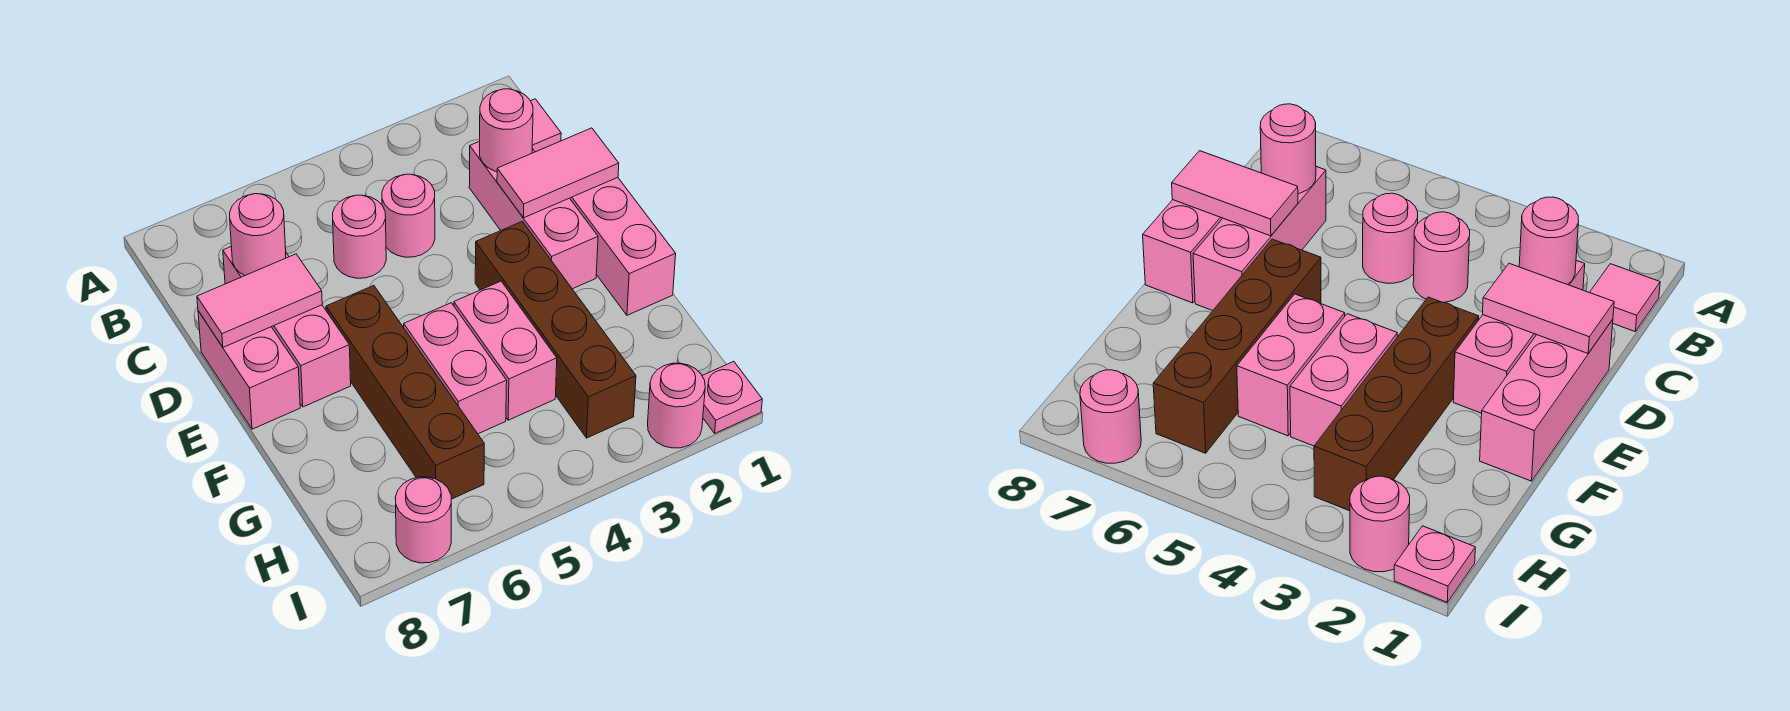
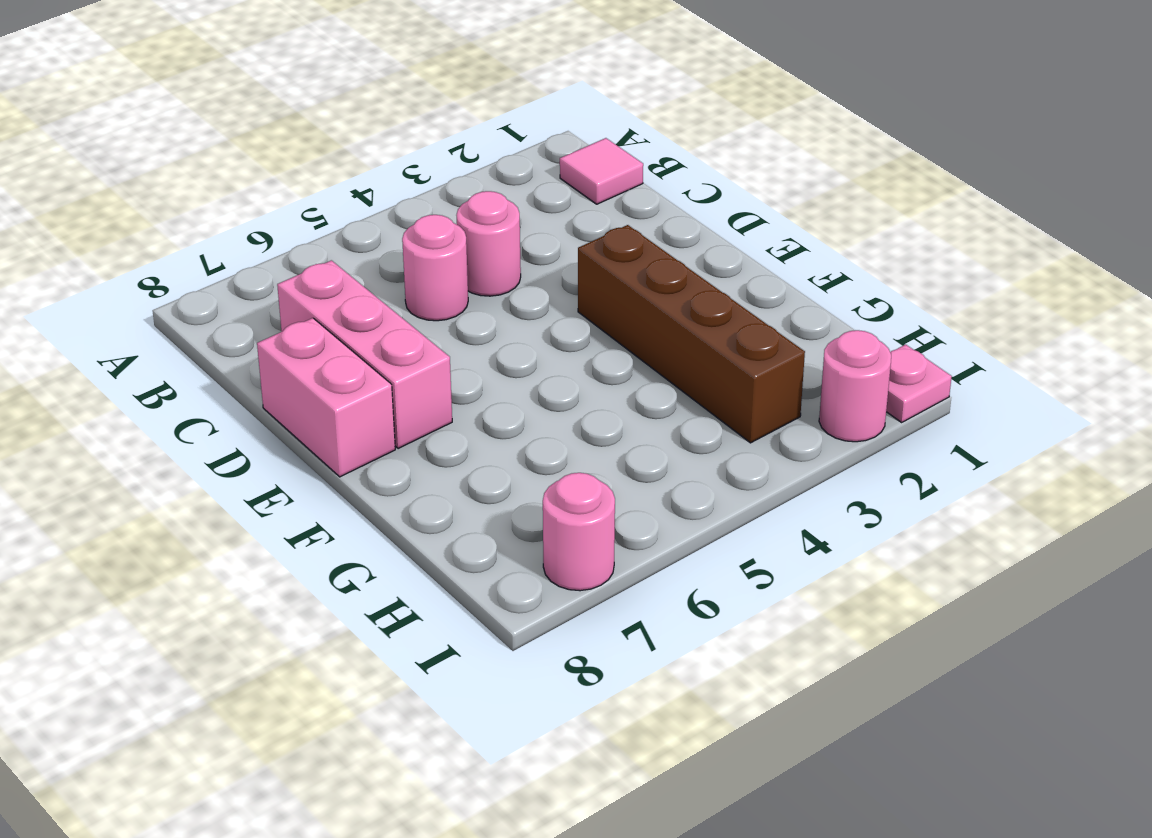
none -> pink brick C2:E2 level 1
none -> pink brick D1:F1 level 1
none -> brown brick E6:H6 level 1

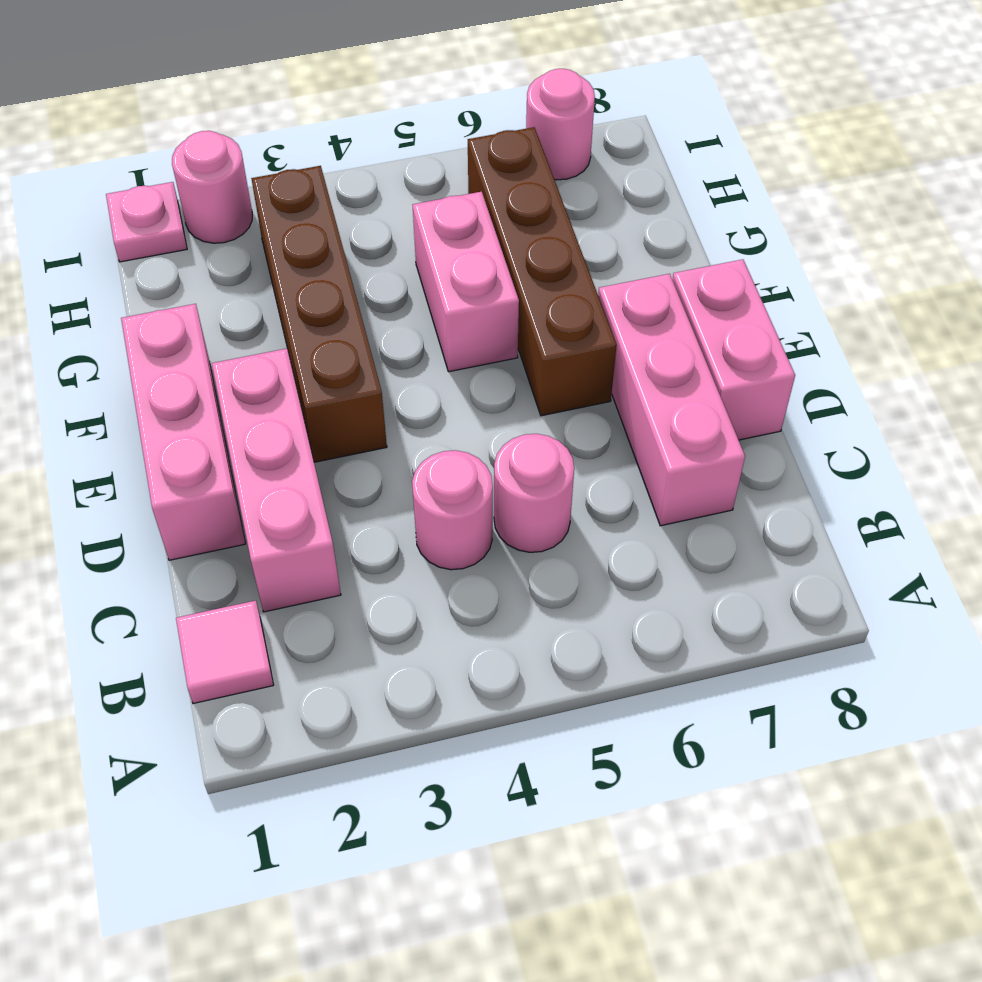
none -> pink brick F4:G4 level 1
none -> pink round brick C2 level 2
none -> pink round brick C7 level 2

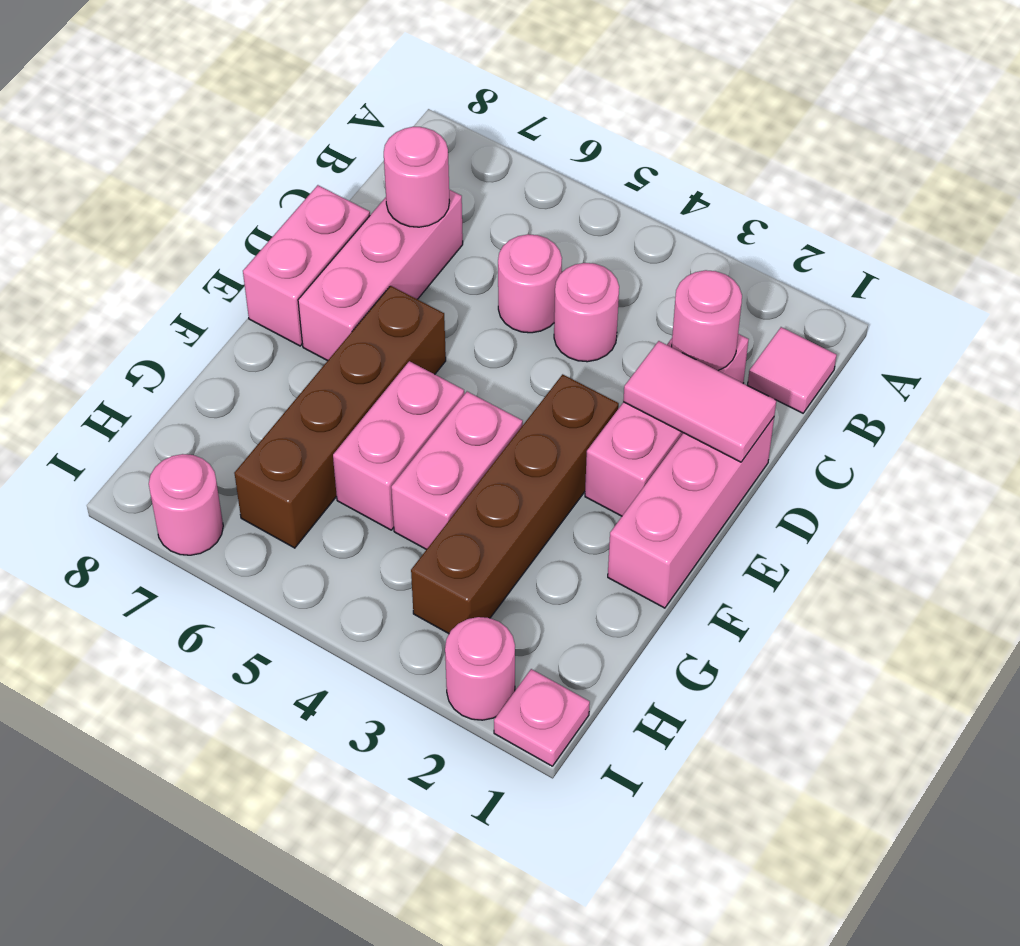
none -> pink tile D7:D8 level 2

